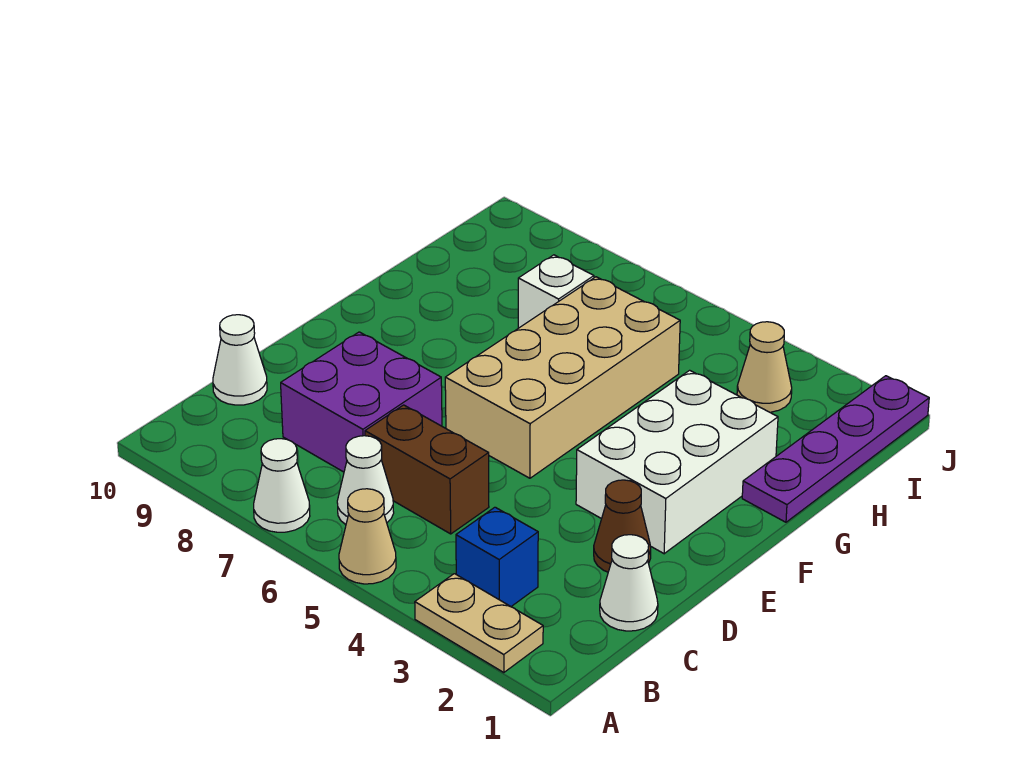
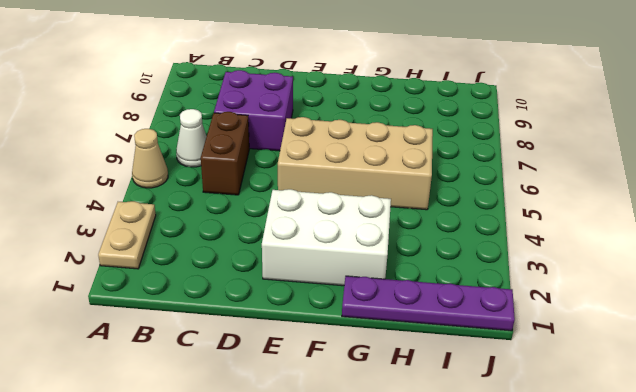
none -> white cone A7 level 1
none -> blue brick B3 level 1
none -> white cone C1 level 1

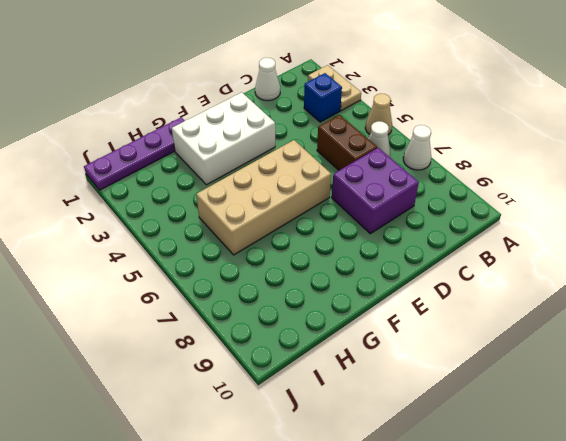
none -> white cone C10 level 1
none -> brown cone D2 level 1
none -> white brick H7 level 1

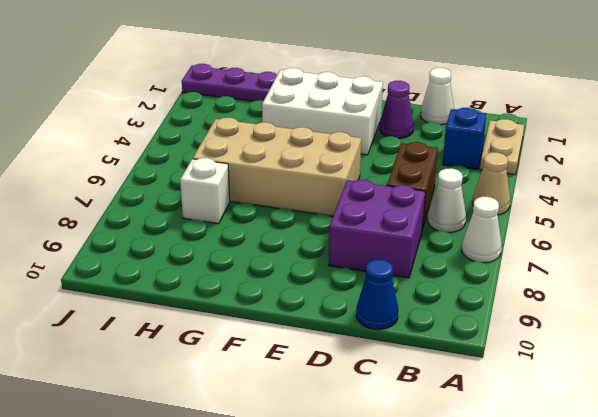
blue cone C10 level 1 -> white cone C10 level 1
purple cone D2 level 1 -> brown cone D2 level 1
none -> tan cone I3 level 1

